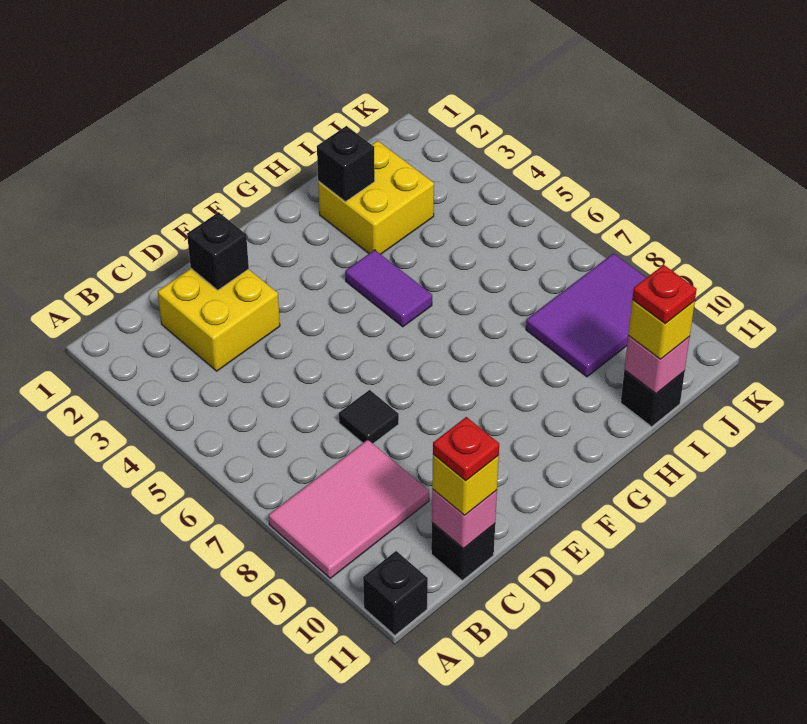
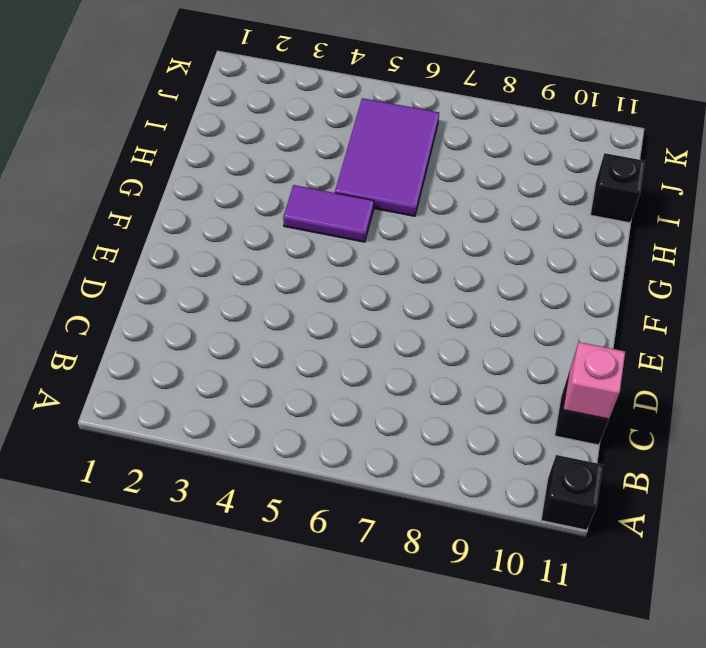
purple tile H5:J6 level 1 -> purple tile I8:K9 level 1
none -> pink tile A8:C9 level 1
none -> yellow brick C2:D3 level 1
none -> black tile D7 level 1

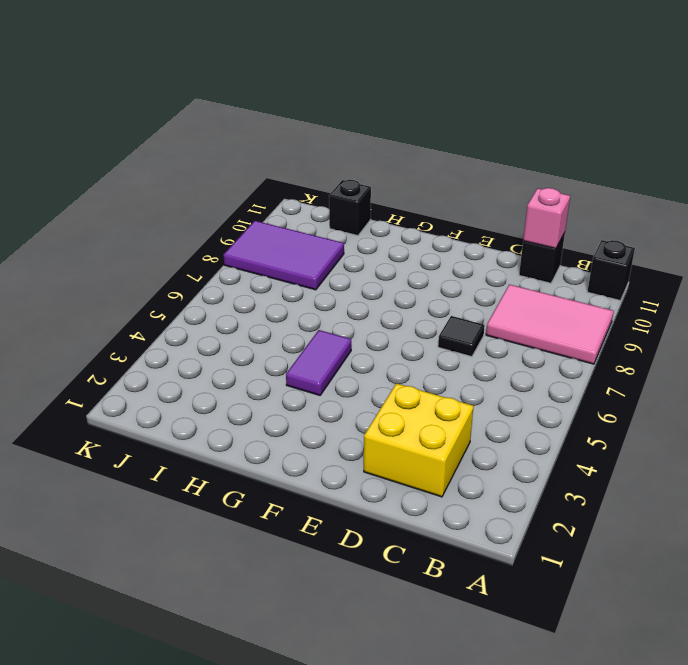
none -> yellow brick H2:I3 level 1
none -> black brick D2 level 2
none -> black brick H2 level 2

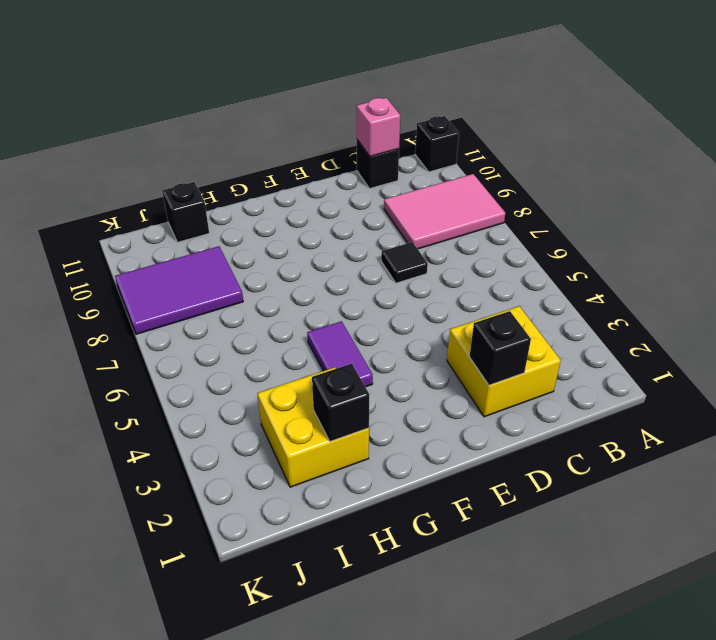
none -> pink brick I11 level 2
none -> yellow brick C11 level 3
none -> yellow brick I11 level 3

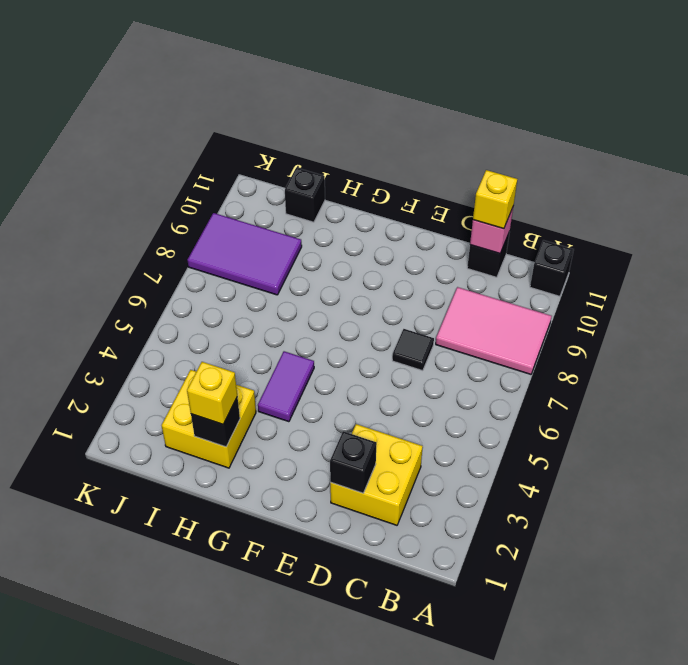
yellow brick H2 level 3 -> yellow brick I11 level 3
none -> pink brick I11 level 2
none -> red plate C11 level 4
none -> red plate I11 level 4

